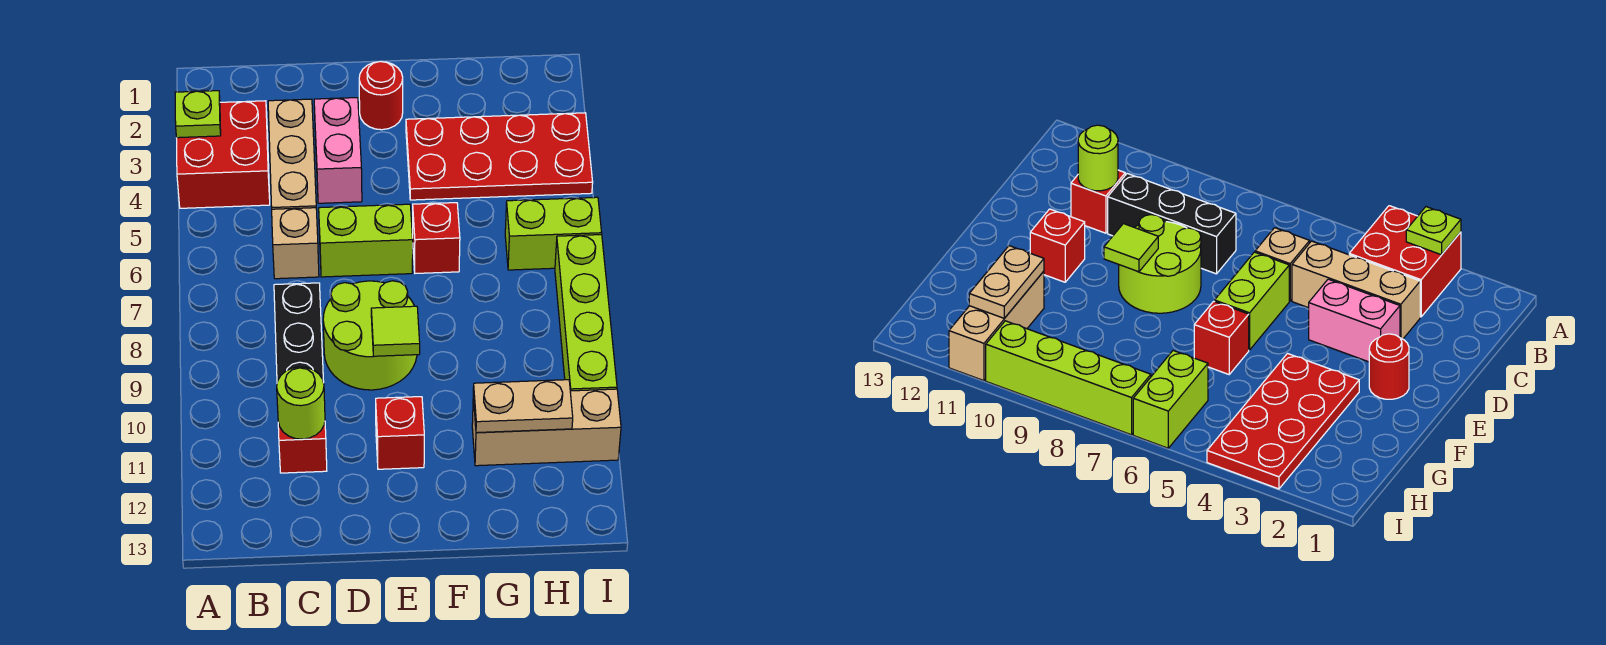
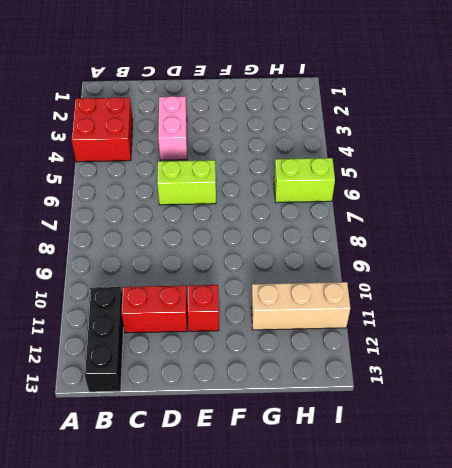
black brick B11:B13 level 1 -> black brick C8:C10 level 1
red brick C11:D11 level 1 -> red brick C11 level 1
none -> tan brick C3:C5 level 1
none -> tan brick C6 level 1
none -> lime round brick D8:E9 level 1

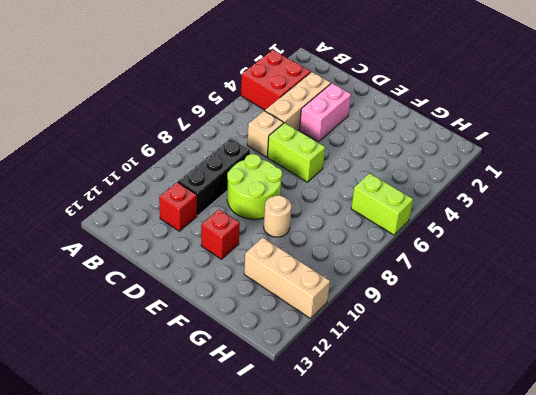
tan round brick F9 level 1 -> none
none -> red round brick E2 level 1
none -> red plate F3:I4 level 1
none -> red brick F6 level 1

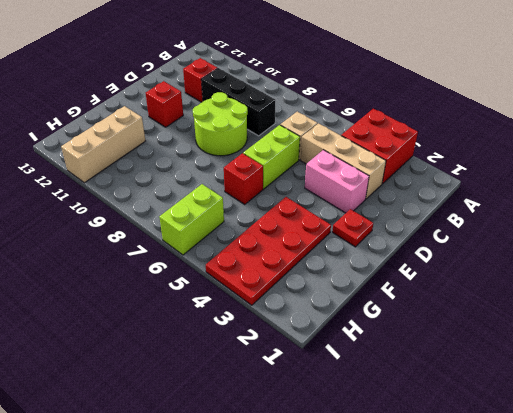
red plate E2 level 1 -> red round brick E2 level 1
none -> lime brick I7:I10 level 1
none -> lime plate A3 level 2
none -> lime round brick C11 level 2

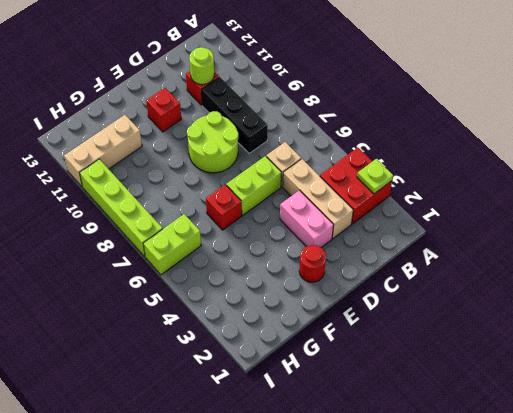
none -> red plate F3:I4 level 1
none -> lime tile E9 level 2
none -> tan plate G11:H11 level 2

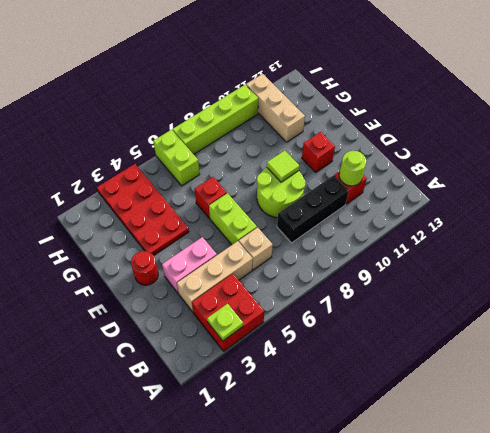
none -> tan plate G11:H11 level 2

